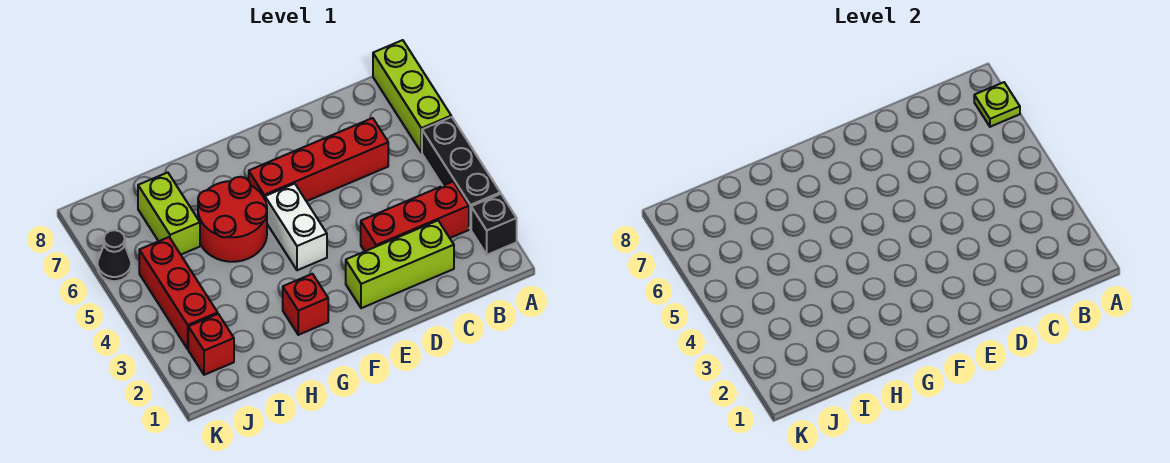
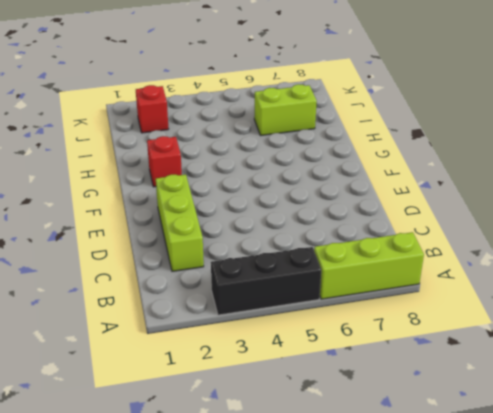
none -> black brick A2 level 1
none -> red brick B3:D3 level 1
none -> red brick C6:F6 level 1

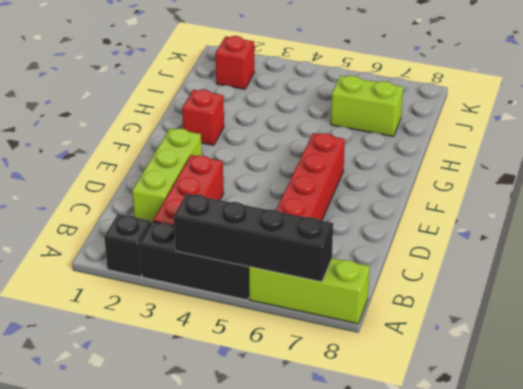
black brick A4:A7 level 2 -> lime plate A7 level 2
none -> white brick F4:F5 level 1
none -> red round brick G5:H6 level 1
none -> red brick J3:J5 level 1

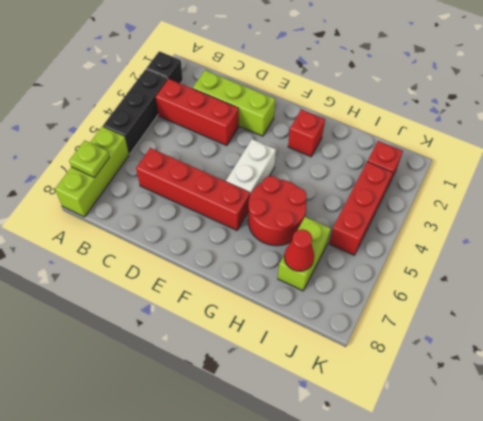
red cone I7 level 2 -> none
none -> black cone K6 level 1

